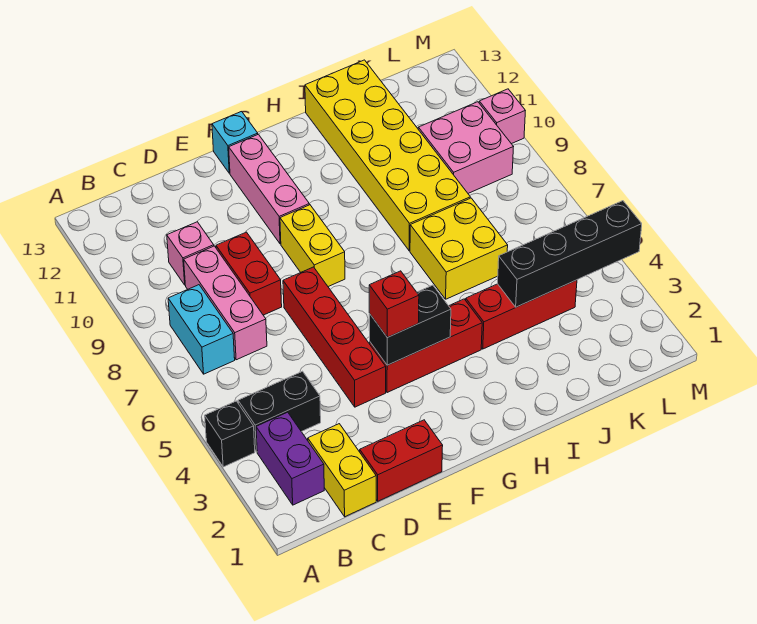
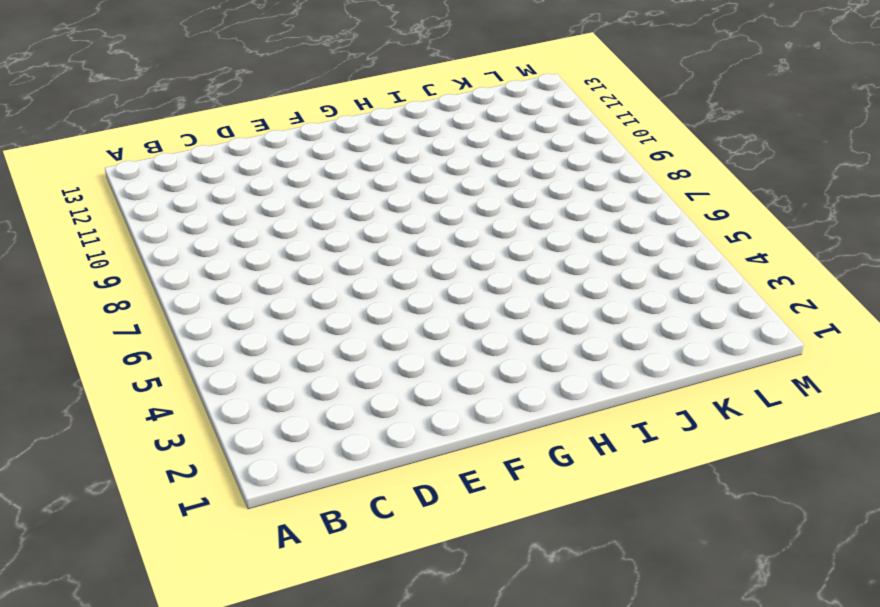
none -> black brick A4 level 1
none -> purple brick B2:B3 level 1
none -> black brick B4:C4 level 1

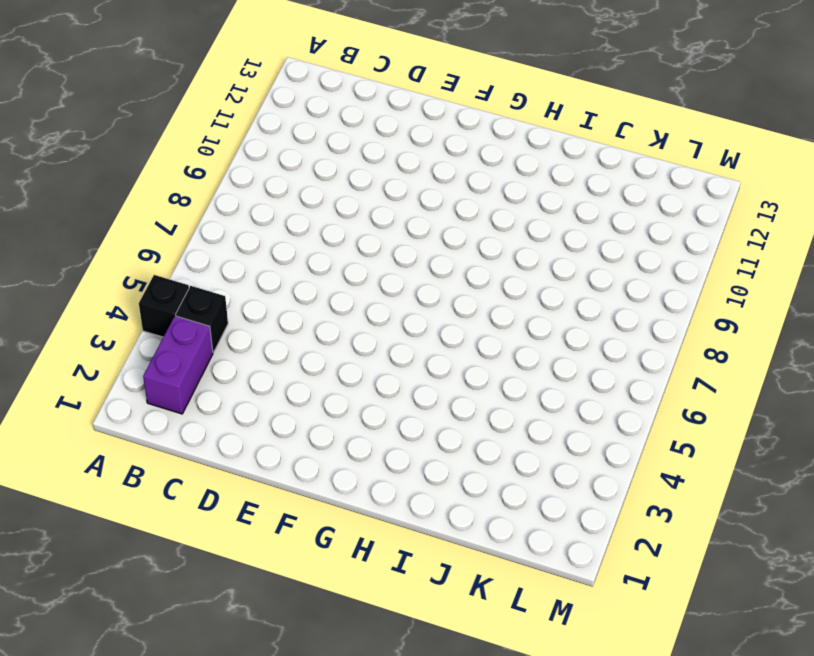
black brick B4 level 1 -> black brick B4:C4 level 1
none -> cyan brick B7:B8 level 1
none -> yellow brick C1:C2 level 1
none -> pink brick C7:C9 level 1

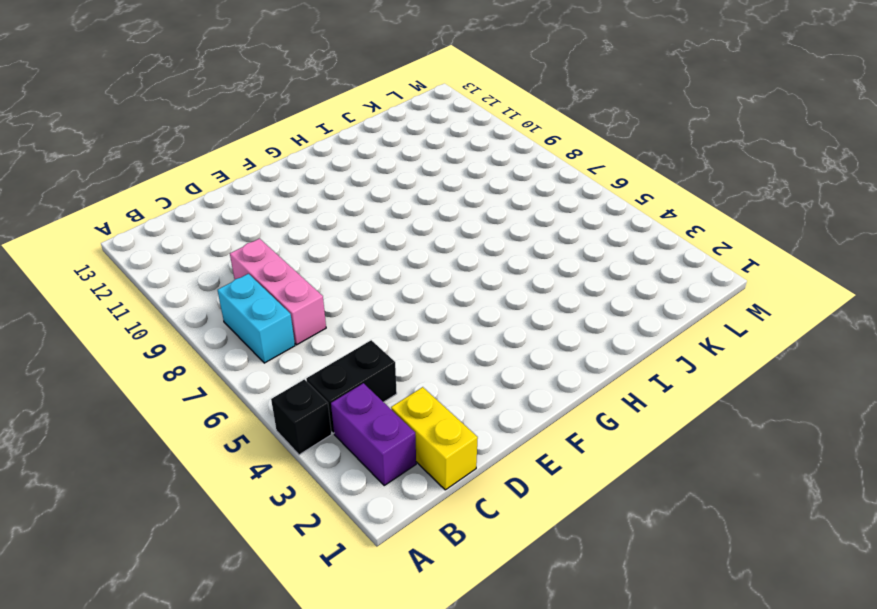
none -> pink brick C10 level 1
none -> red brick D1:E1 level 1
none -> red brick D8:D9 level 1

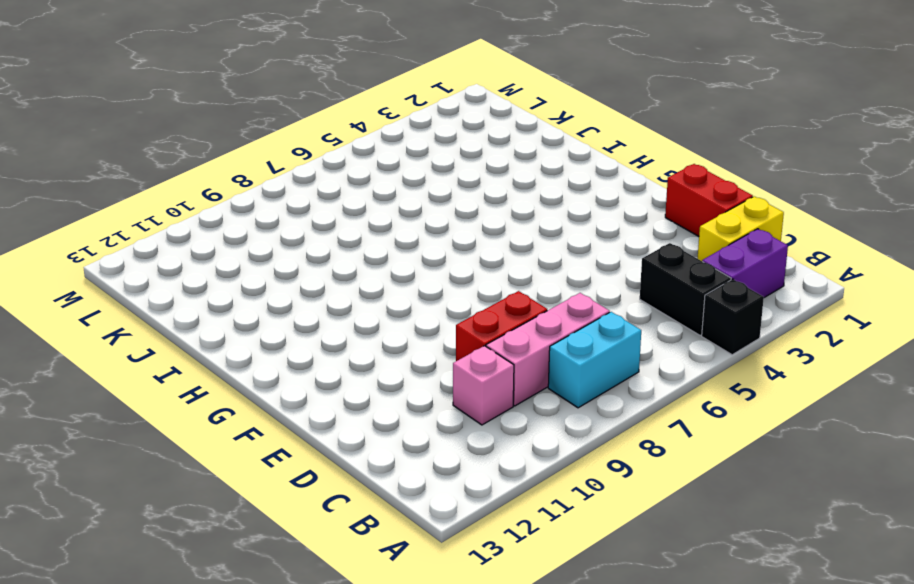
none -> red brick E4:E7 level 1
none -> red brick F4:H4 level 1
none -> yellow brick F8:F9 level 1

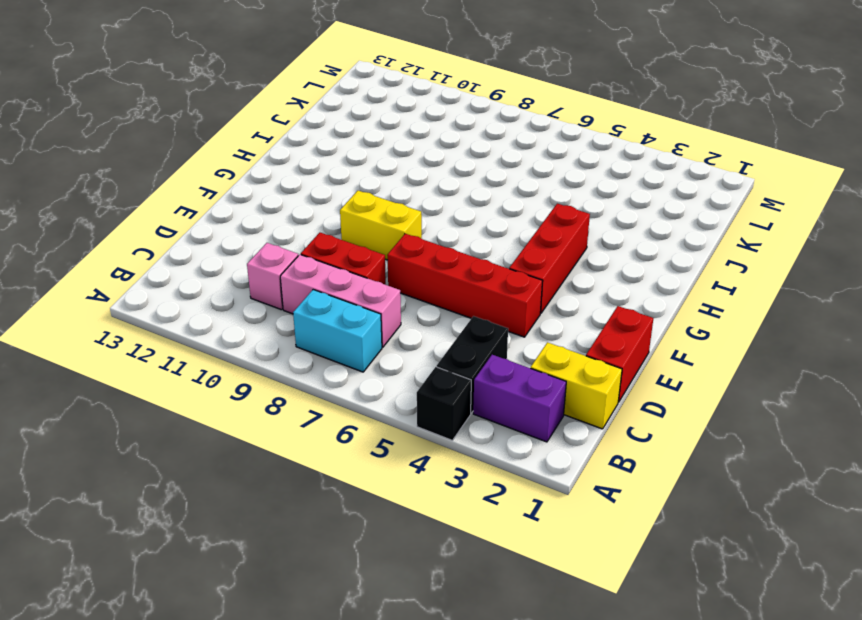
none -> pink brick F10:F12 level 1
none -> cyan brick F13 level 1
none -> red brick I4:K4 level 1

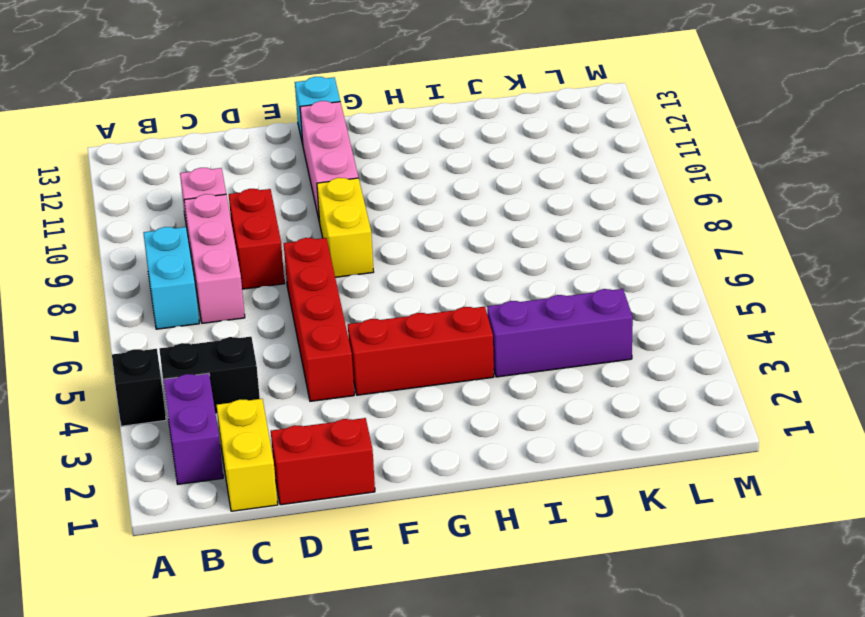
purple brick I4:K4 level 1 -> red brick I4:K4 level 1
none -> yellow brick I6:J7 level 1
none -> yellow brick I8:J13 level 1
none -> pink brick K9:L10 level 1

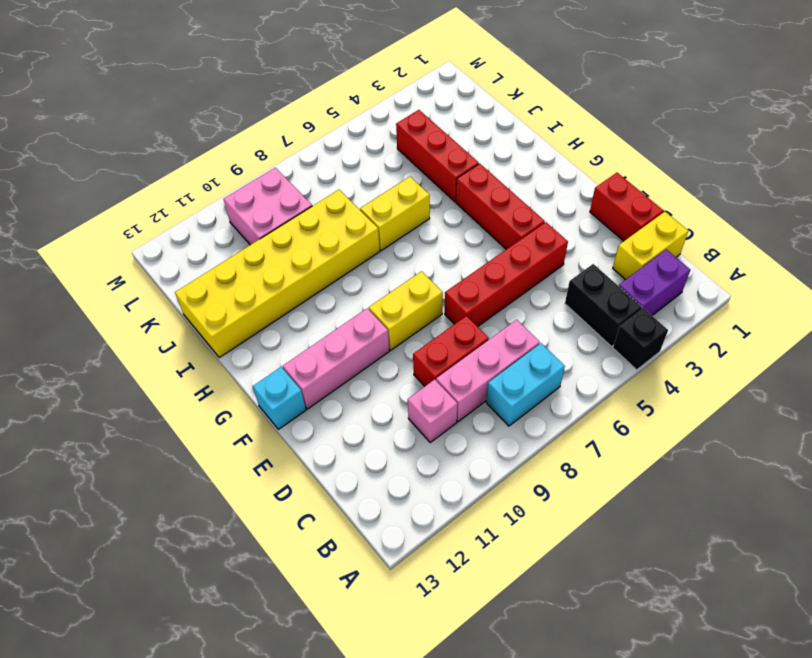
yellow brick I6:I7 level 1 -> yellow brick I6:J7 level 1
none -> pink brick M10 level 1
none -> black brick F4:G4 level 2
none -> black brick J4:M4 level 2

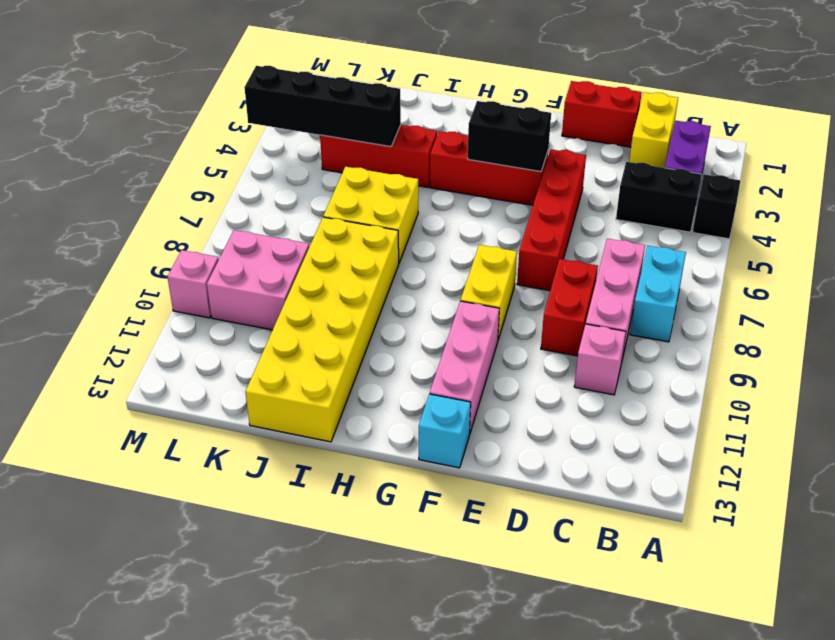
none -> red brick F4 level 3

